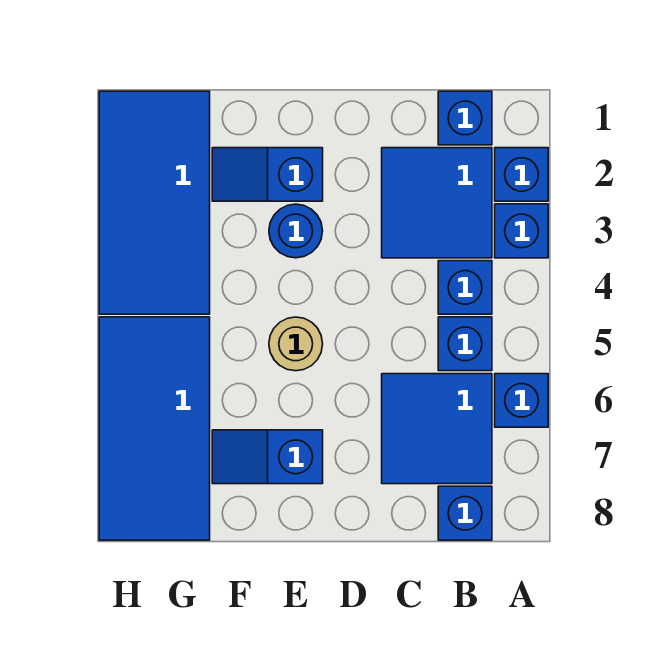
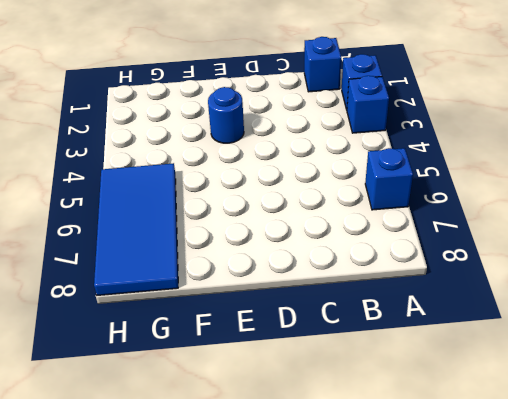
none -> blue tile B2:C3 level 1
none -> blue brick B4 level 1
none -> blue brick B5 level 1

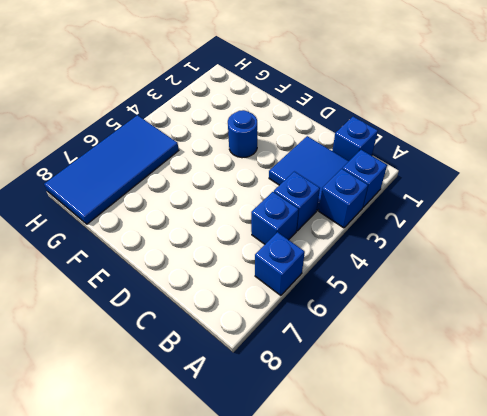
none -> blue tile B6:C7 level 1
none -> blue brick B8 level 1
none -> blue slope E2:F2 level 1 top E

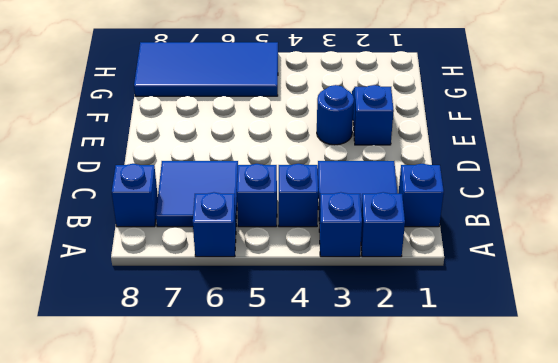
none -> tan round brick E5 level 1
none -> blue slope E7:F7 level 1 top E
none -> blue tile G1:H4 level 1

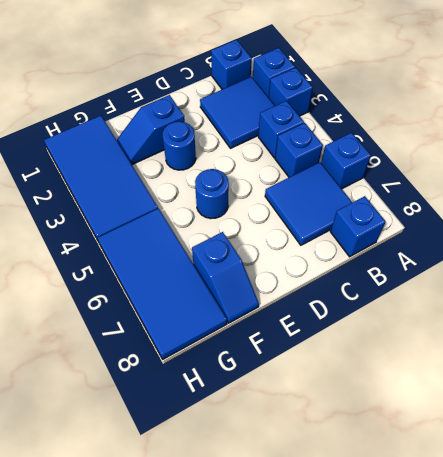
blue round brick E5 level 1 -> tan round brick E5 level 1
blue slope F7:F8 level 1 top 7 -> blue slope E7:F7 level 1 top E

